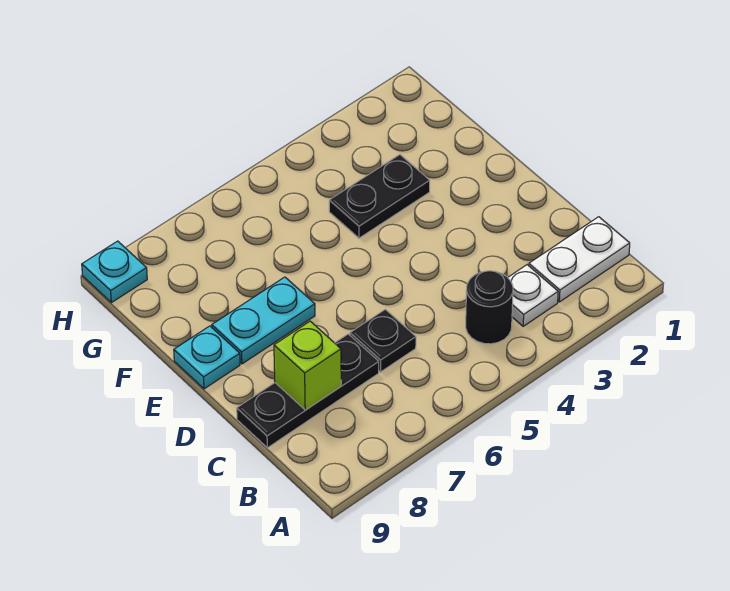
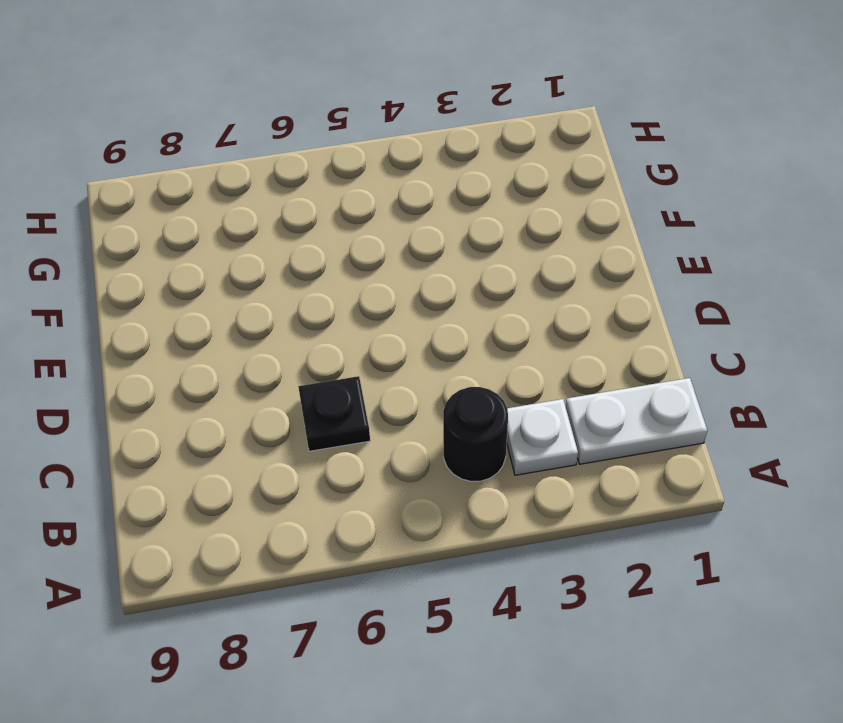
none -> black plate C7:C9 level 1
none -> cyan plate E7:E8 level 1

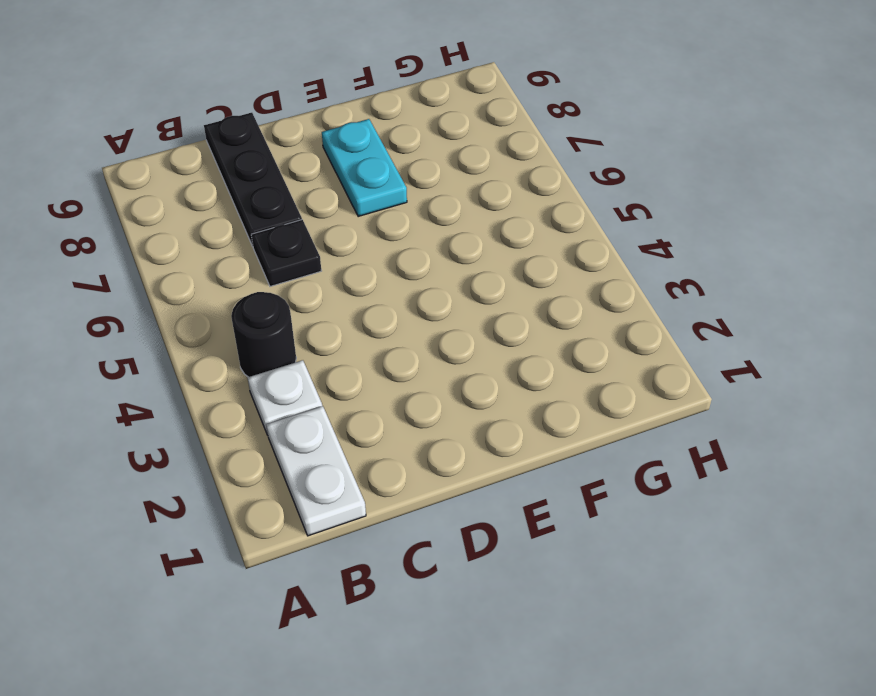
none -> cyan plate E9 level 1
none -> black plate F3:F4 level 1

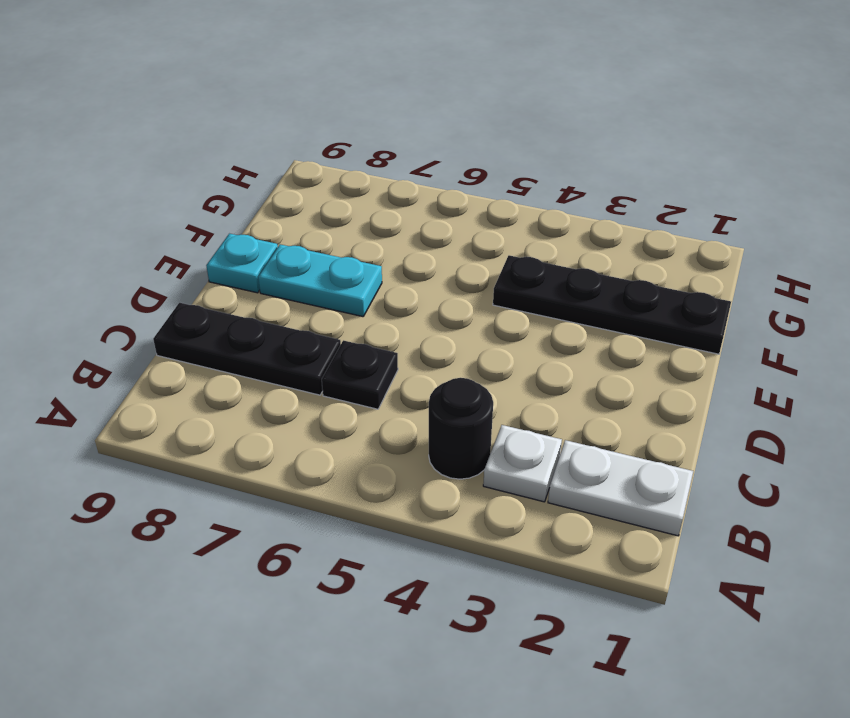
black plate F1:F4 level 1 -> black plate F3:F4 level 1
none -> cyan plate H9 level 1
none -> lime brick C8 level 2

